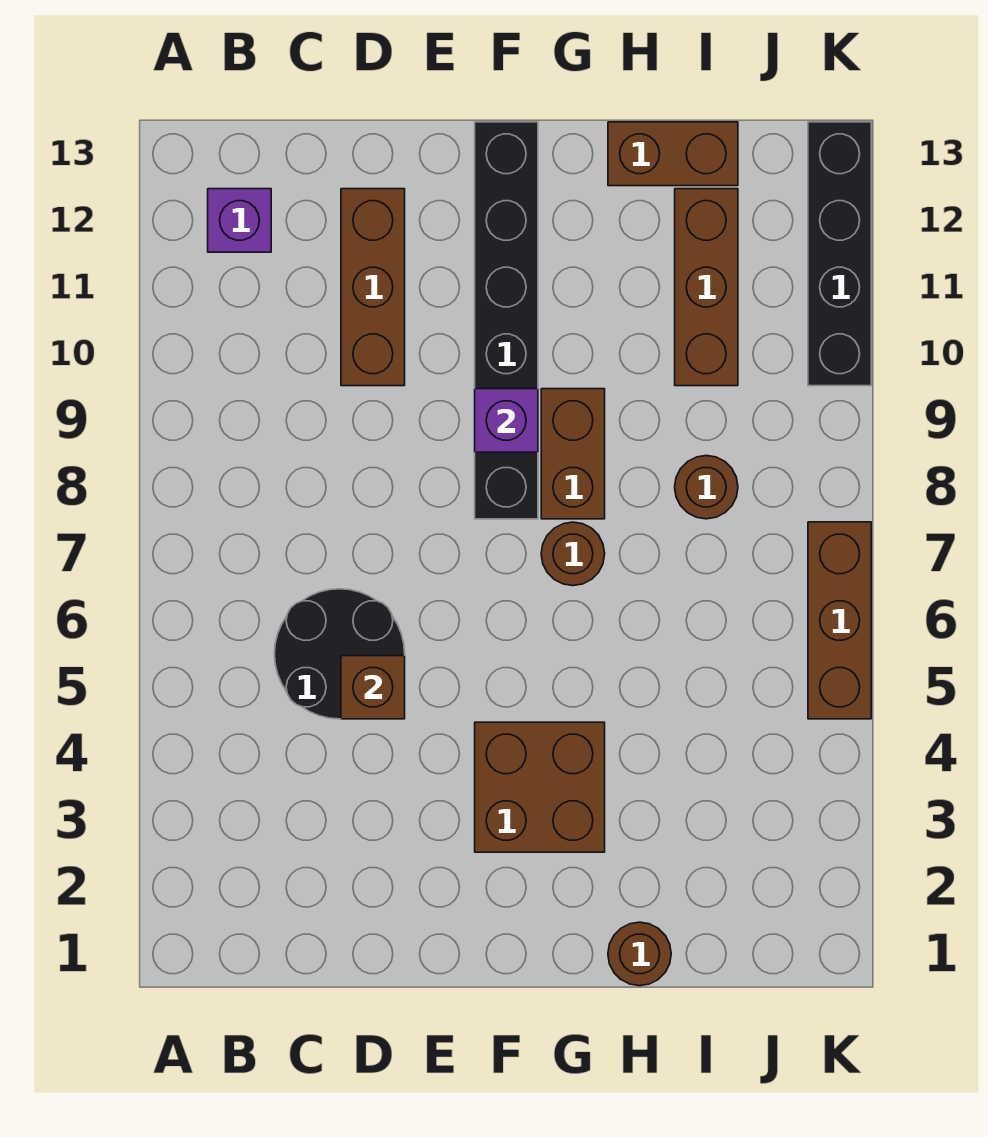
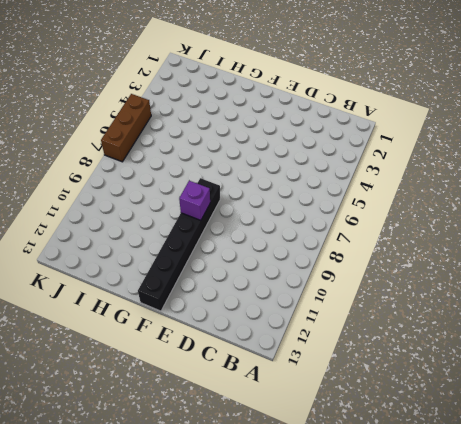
none -> purple brick B12 level 1
none -> black round brick C5:D6 level 1
none -> brown brick D10:D12 level 1

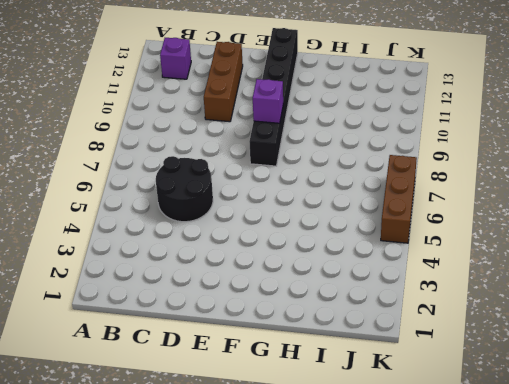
none -> brown brick F3:G4 level 1
none -> brown round brick G7 level 1
none -> brown brick G8:G9 level 1

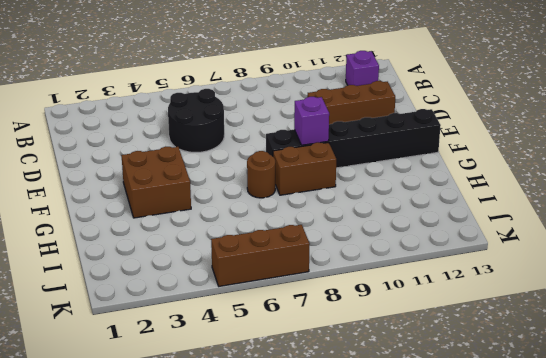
none -> brown round brick H1 level 1
none -> brown brick H13:I13 level 1
none -> brown round brick I8 level 1

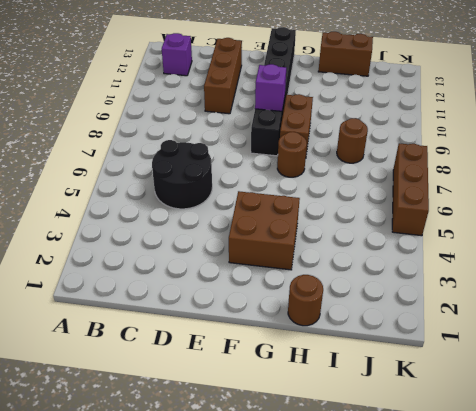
none -> brown brick I10:I12 level 1
none -> black brick K10:K13 level 1
none -> brown brick D5 level 2

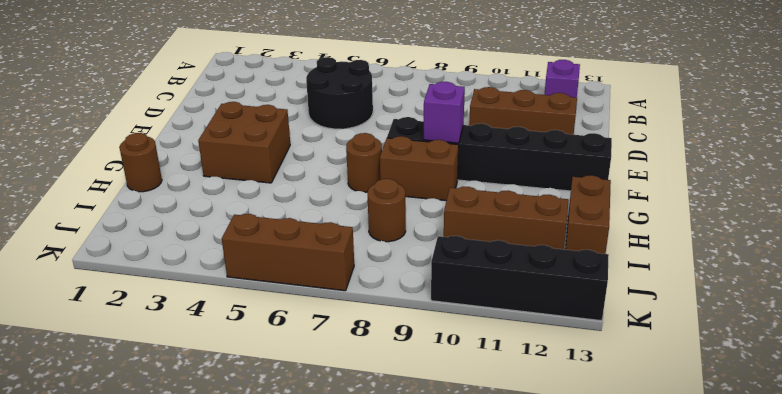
none -> brown brick D5 level 2

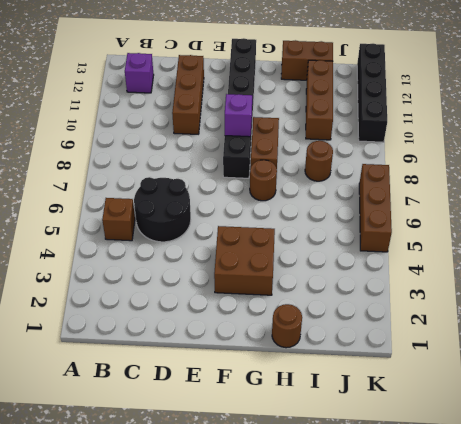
brown brick B5 level 1 -> brown brick D5 level 2

